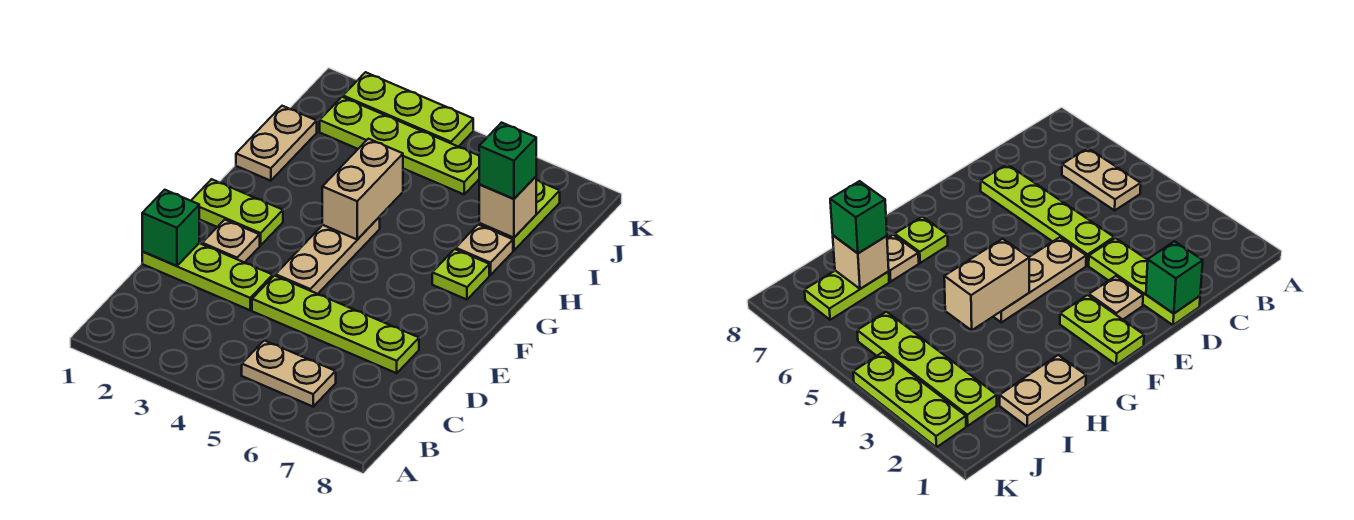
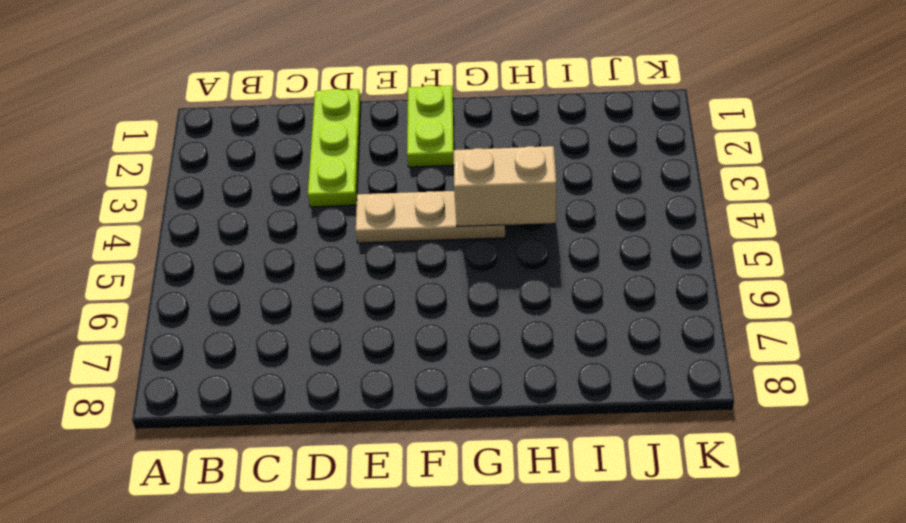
none -> tan plate B5:B6 level 1
none -> lime plate D4:D7 level 1
none -> tan plate E2 level 1

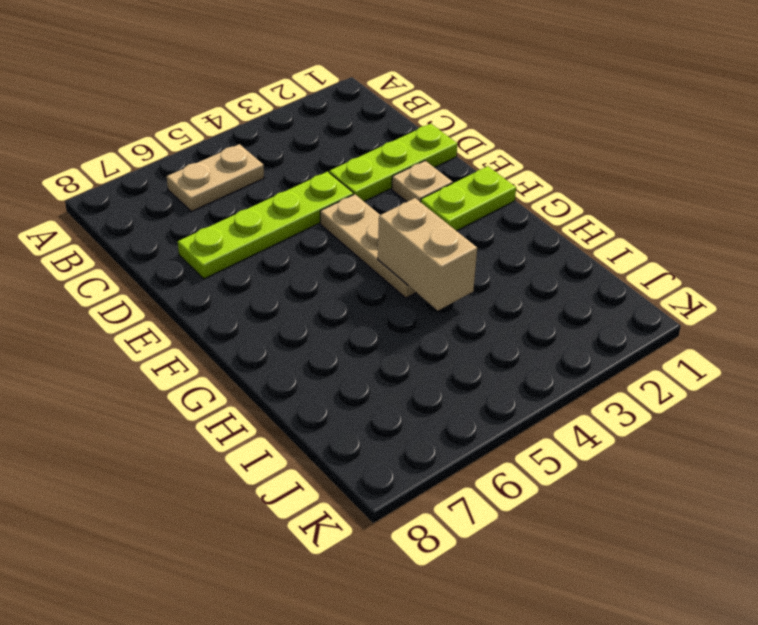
none -> lime plate G7 level 1
none -> tan plate H1:I1 level 1
none -> tan plate H7 level 1

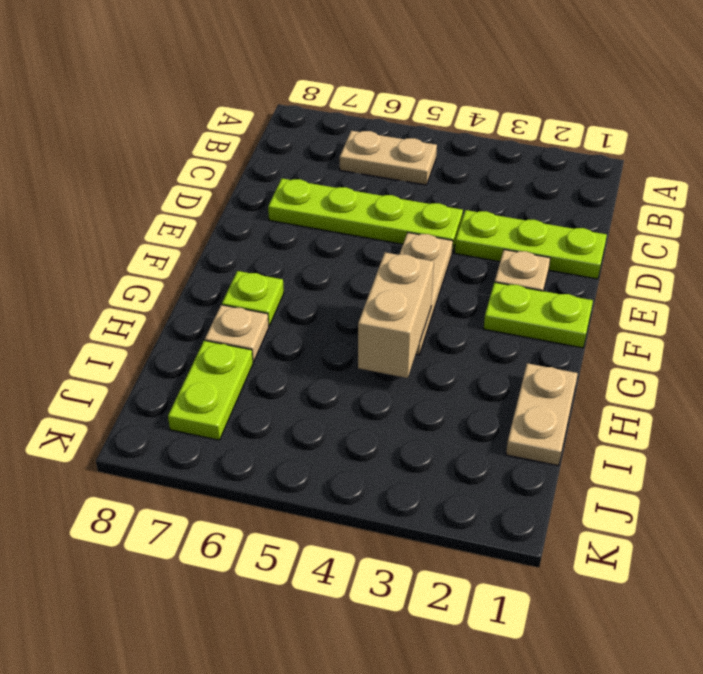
none -> lime plate J2:J5 level 1
none -> lime plate K2:K4 level 1
none -> green brick D1 level 2

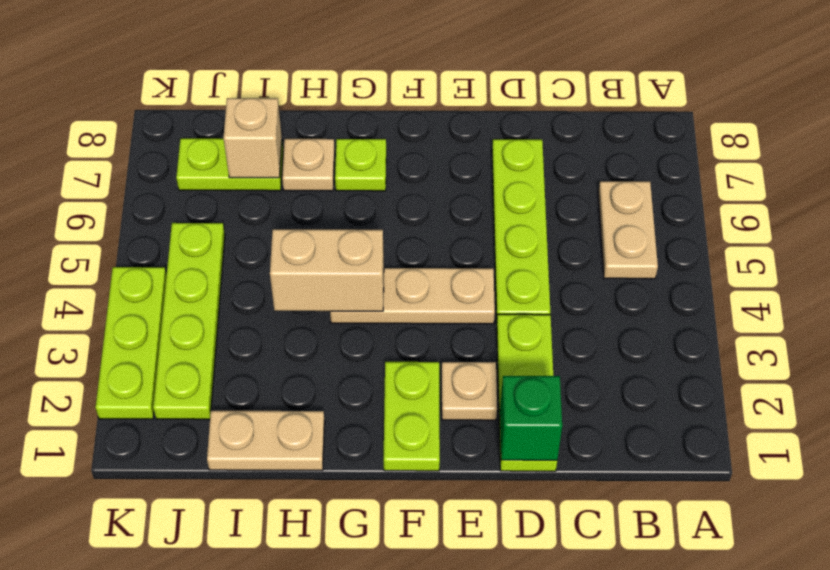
none -> green brick I7 level 3

